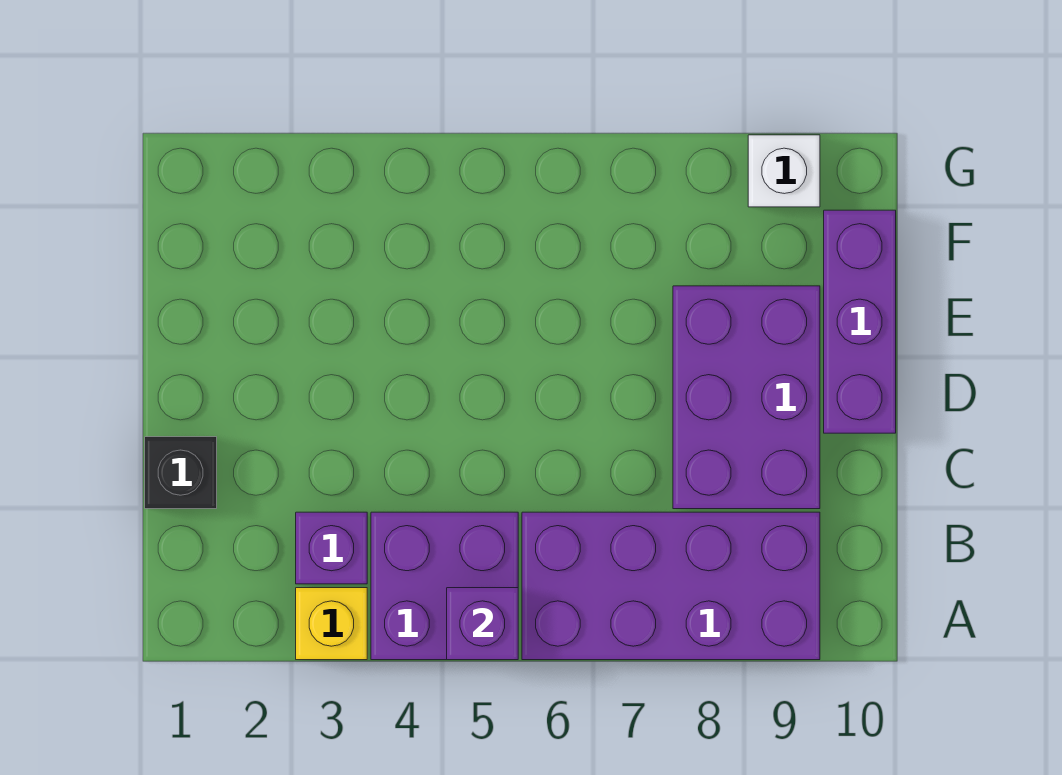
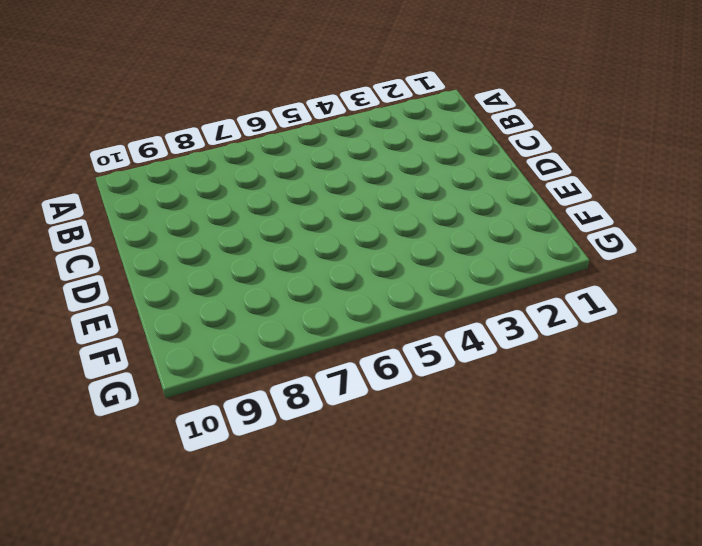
none -> yellow brick A3 level 1
none -> purple brick A4:B5 level 1

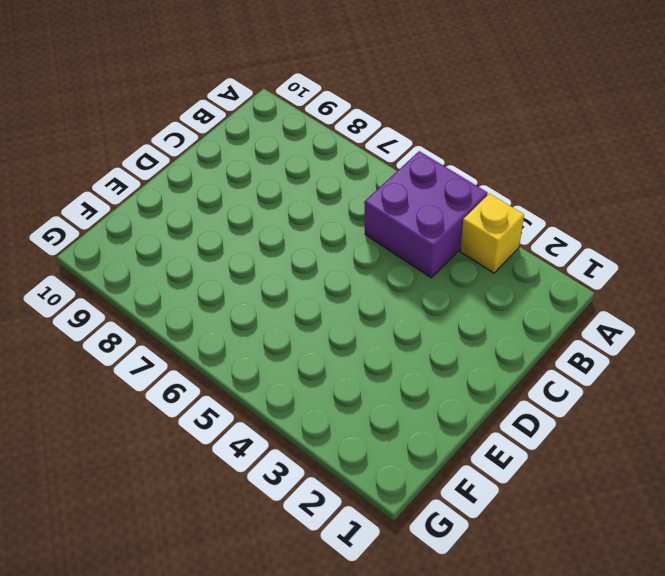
none -> purple brick A6:B9 level 1
none -> purple brick B3 level 1

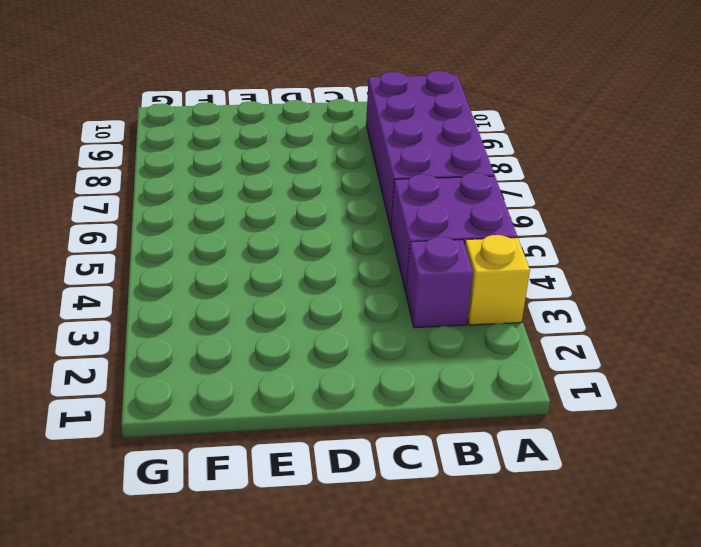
none -> black brick C1 level 1
none -> purple brick C8:E9 level 1

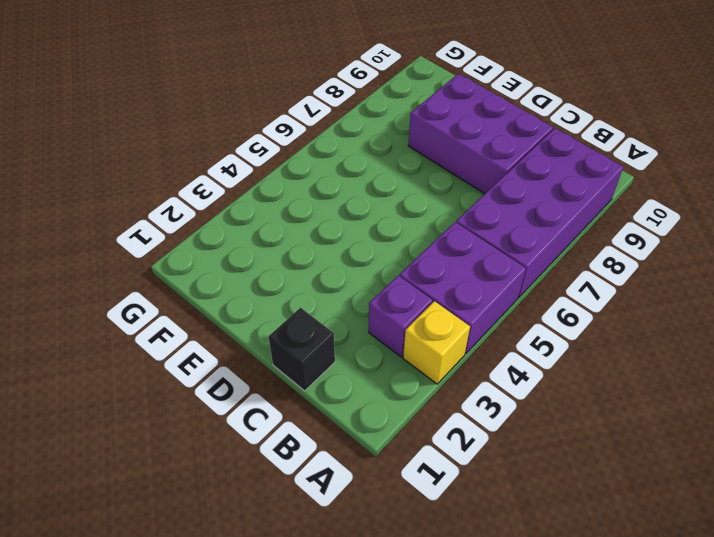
none -> purple brick D10:F10 level 1
none -> white brick G9 level 1

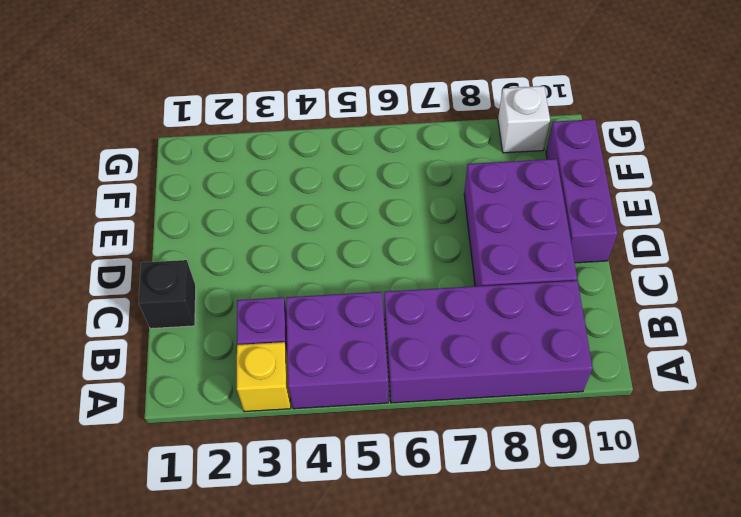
none -> purple brick A5 level 2

